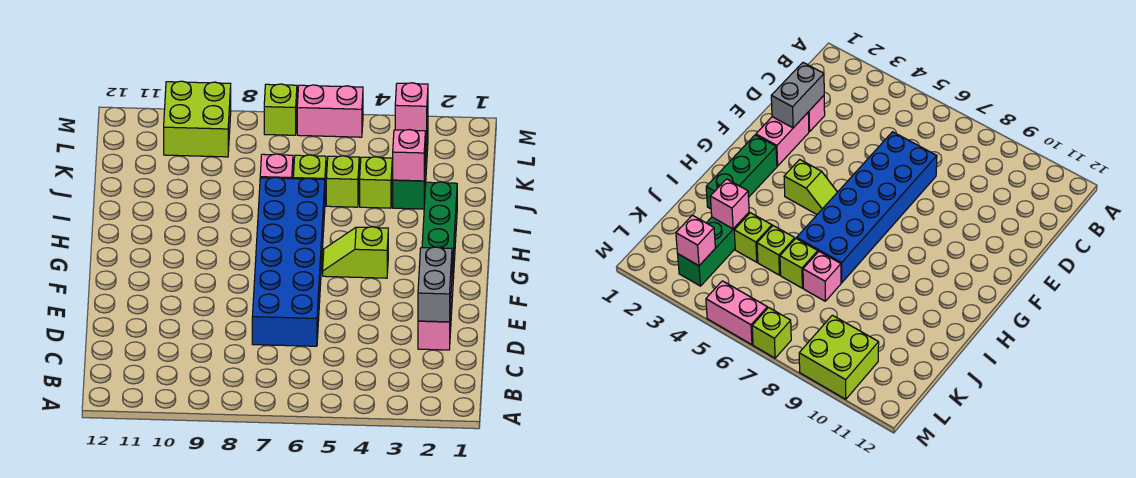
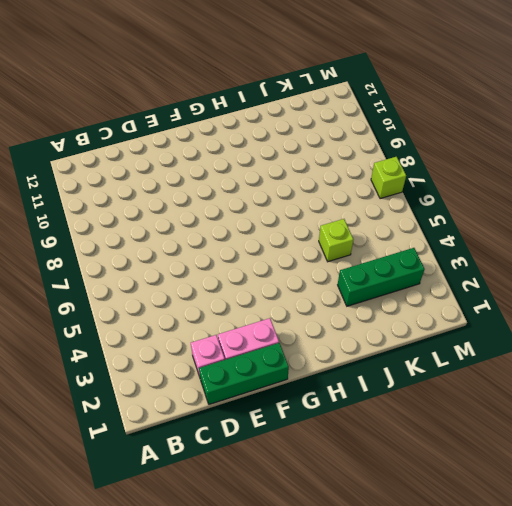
green brick D1:F1 level 1 -> green brick G2:I2 level 1
none -> blue brick D6:I7 level 1
none -> lime slope G4:G5 level 1 top 4
none -> lime brick J4 level 1

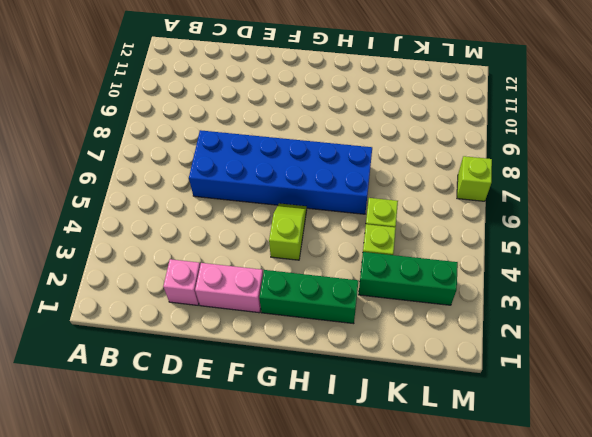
none -> lime brick J6 level 1
none -> pink brick J7 level 1
none -> lime brick L9:M10 level 1

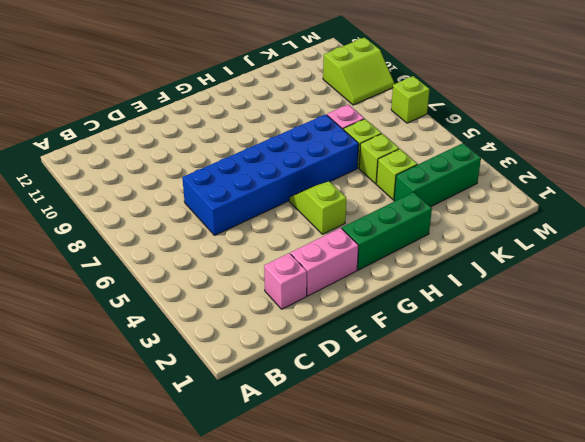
lime slope L9:M10 level 1 top 10 -> lime brick L9:M10 level 1
none -> pink brick M5:M6 level 1
none -> grey brick D2:E2 level 2
none -> pink brick J3 level 2

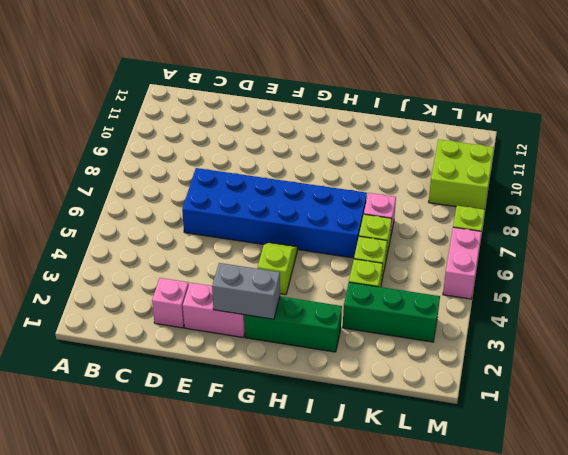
grey brick F2:G2 level 2 -> grey brick D2:E2 level 2
none -> pink brick J3 level 2
none -> pink brick L3 level 2

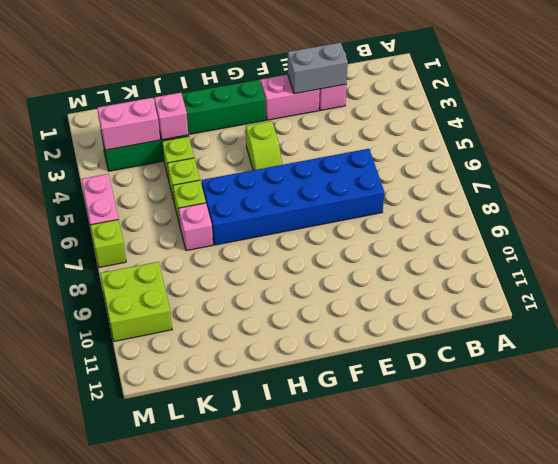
pink brick K3:L3 level 2 -> pink brick L3 level 2

